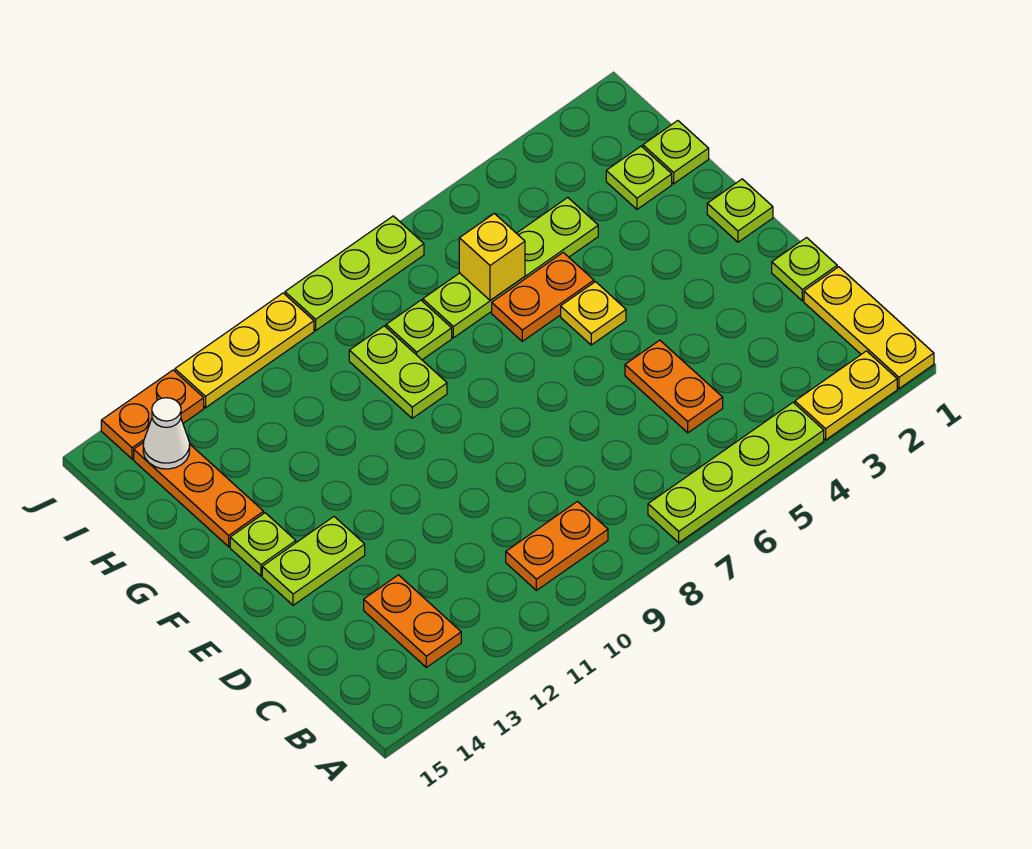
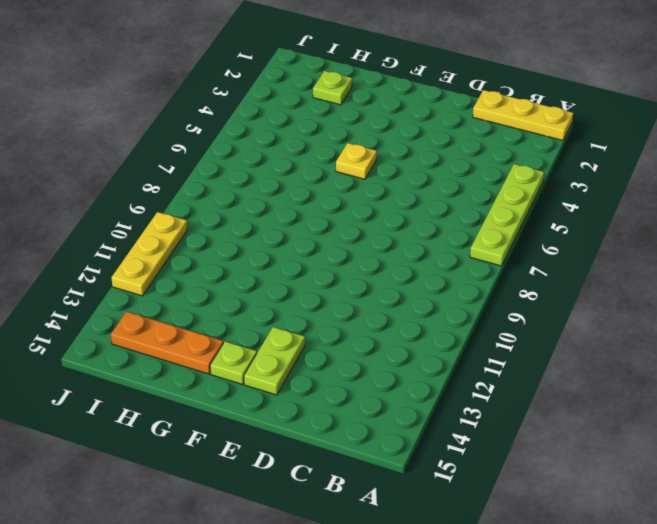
none -> yellow plate A2:A3 level 1
none -> orange plate B9:B10 level 1
none -> orange plate B13:C13 level 1

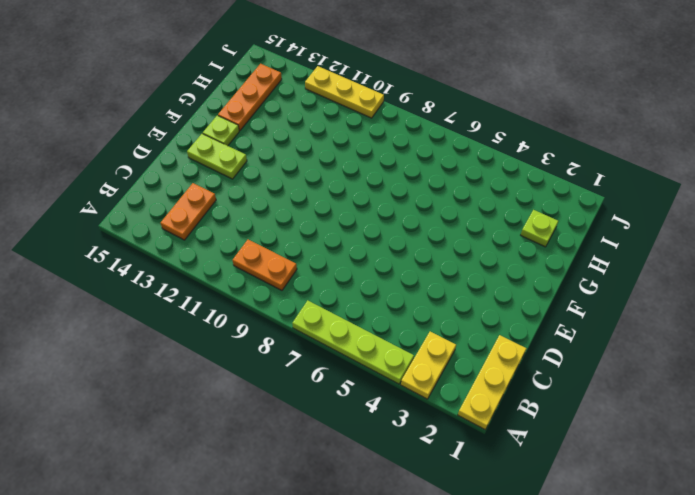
yellow plate A3:B3 level 1 -> yellow plate A2:A3 level 1
none -> orange plate C5:D5 level 1
none -> lime plate D1 level 1
none -> lime plate F1 level 1

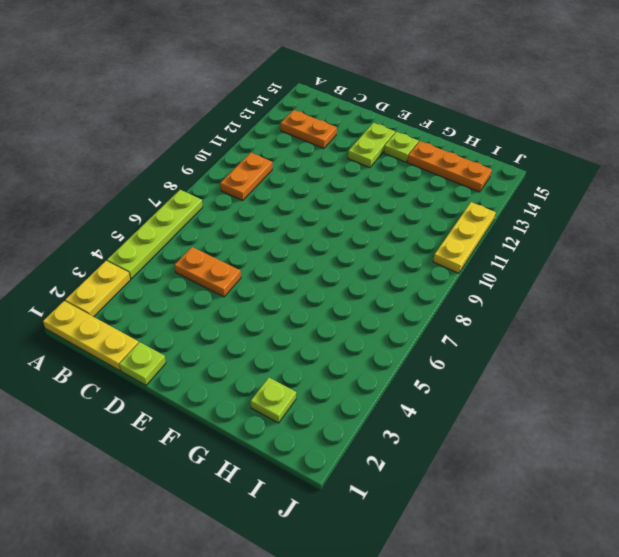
none -> lime plate F1 level 1
none -> yellow plate F5 level 1
none -> orange plate G5:G6 level 1

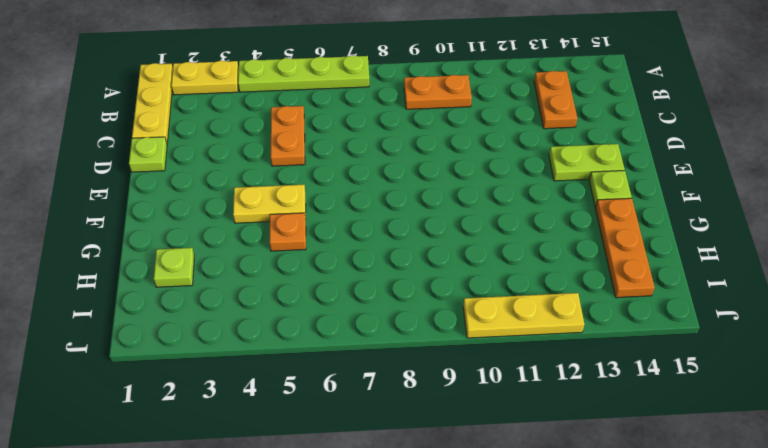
yellow plate F4:F5 level 1 -> yellow plate F5 level 1
orange plate G5 level 1 -> orange plate G5:G6 level 1
none -> lime plate F1 level 1
none -> lime plate G9:H9 level 1
none -> lime plate H1 level 1

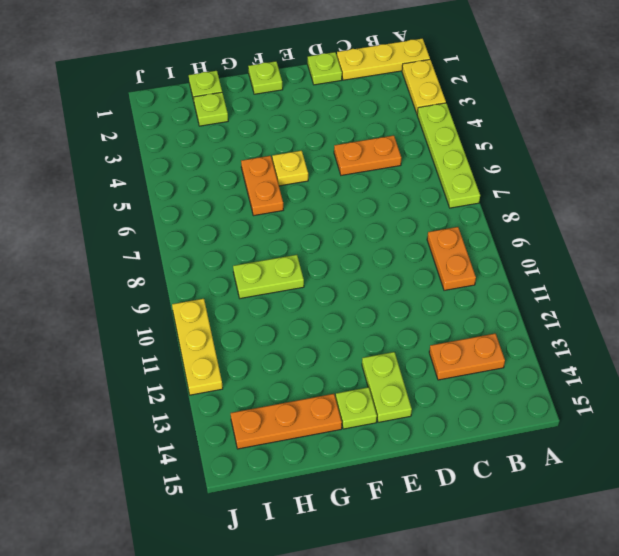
none -> lime plate H4:H7 level 1
none -> lime plate H8 level 1
none -> lime plate J7:J9 level 1

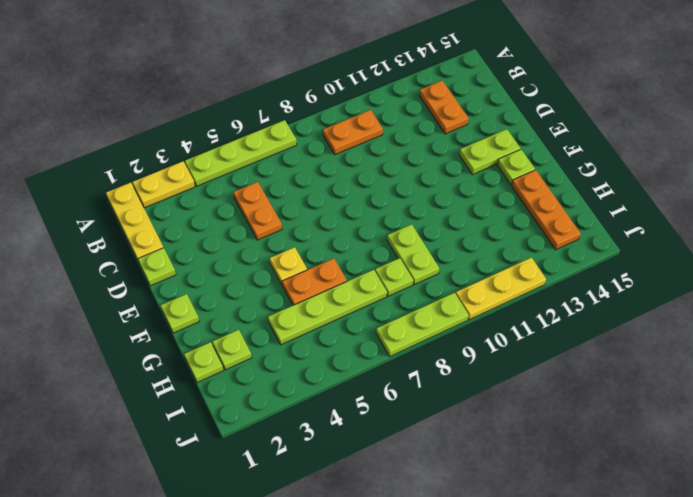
none -> orange plate J13:J14 level 1
none -> yellow brick H6 level 2
none -> white cone I14 level 2

